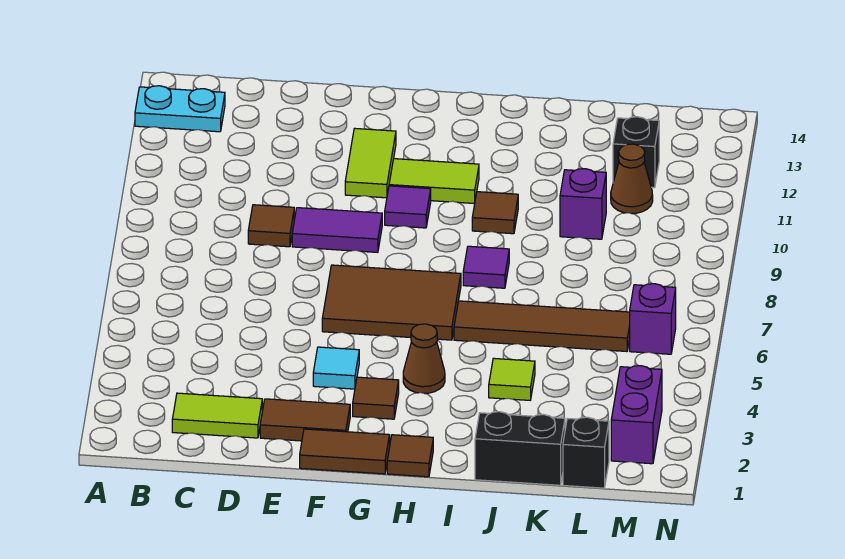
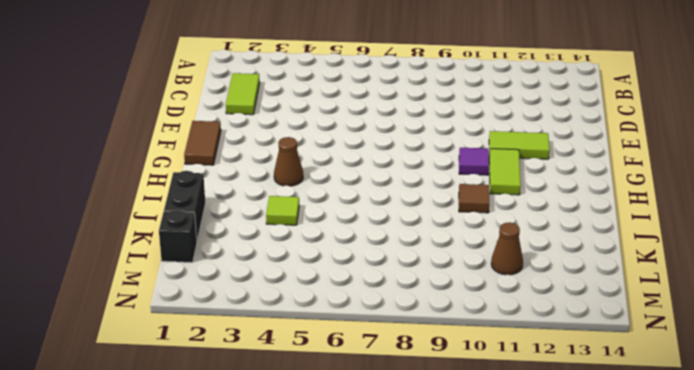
none -> cyan plate A13:B13 level 1
none -> brown tile D9 level 1
none -> brown tile E2:F2 level 1

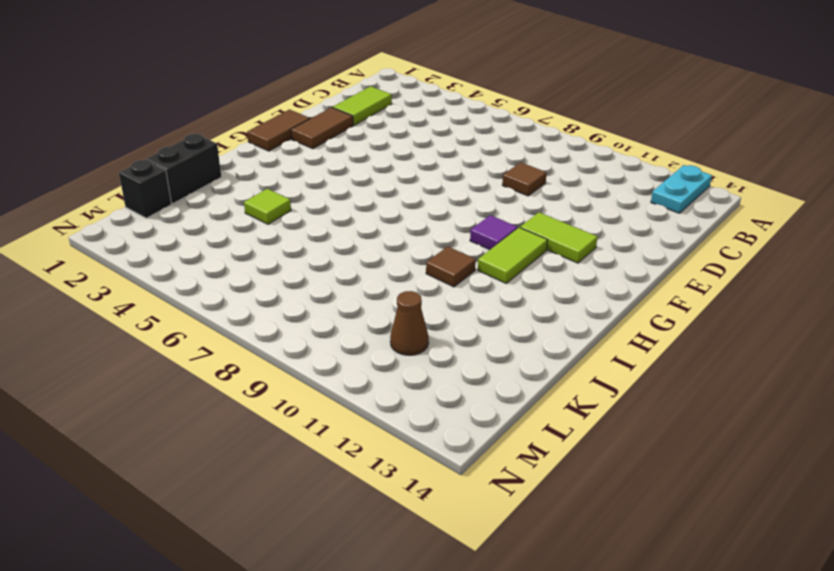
none -> purple tile E9:F9 level 1
none -> cyan tile F4 level 1
none -> brown tile F6:H7 level 1

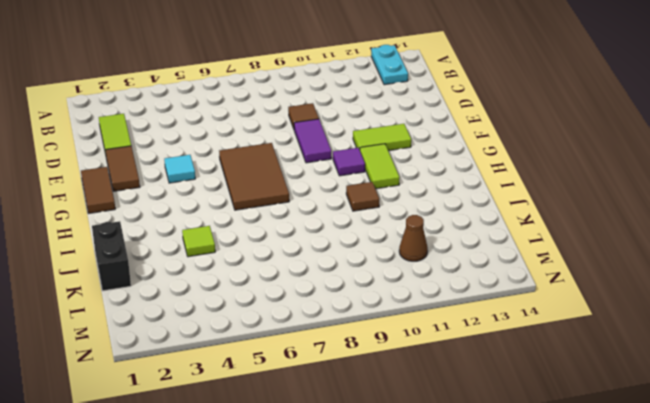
none -> brown tile G3 level 1
none -> brown tile H1 level 1
none -> brown cone H4 level 1

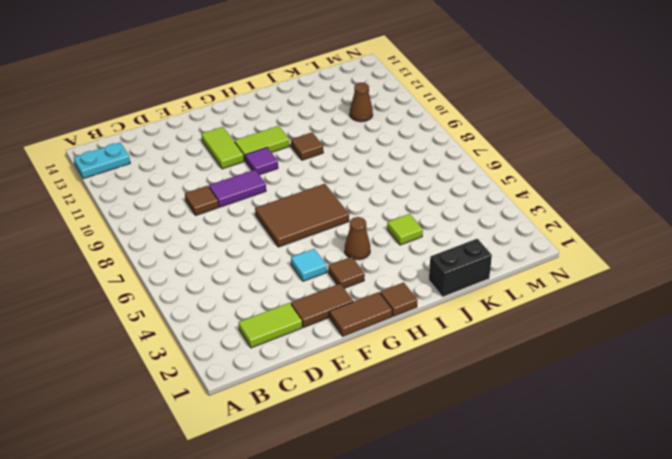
none -> brown tile I6:L6 level 1
none -> purple tile I8 level 1
none -> purple brick K10 level 1

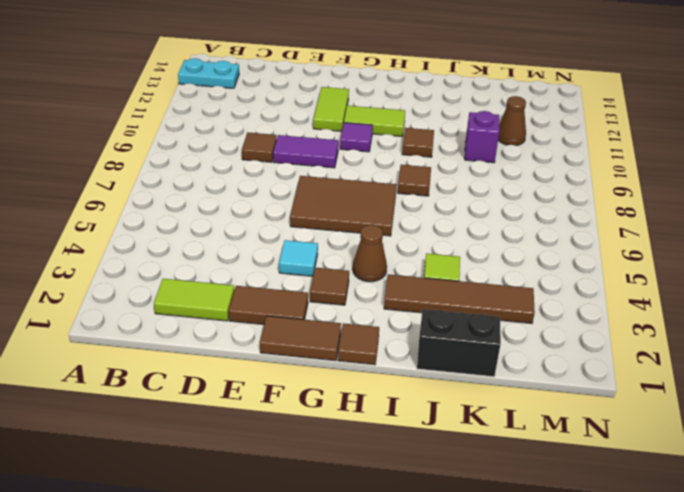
brown tile I3:L3 level 1 -> brown tile I6:L6 level 1
brown tile I8 level 1 -> purple tile I8 level 1
none -> black brick L1 level 1
none -> black brick L12 level 1
none -> purple brick M2:M3 level 1

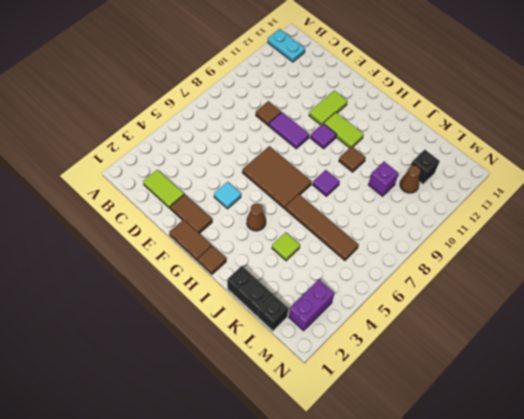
none -> brown tile G3 level 1
none -> purple brick M6 level 1

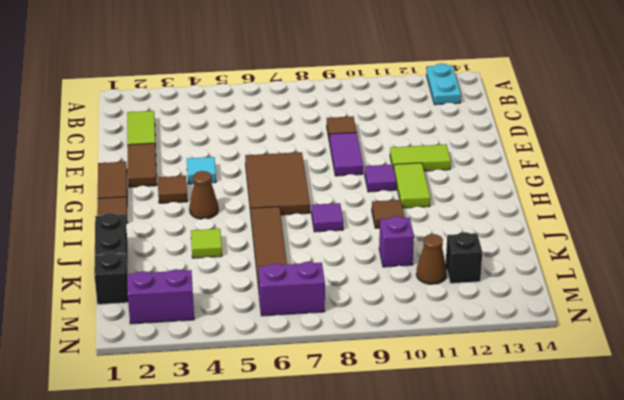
purple brick M6:M7 level 1 -> purple brick M6 level 1

